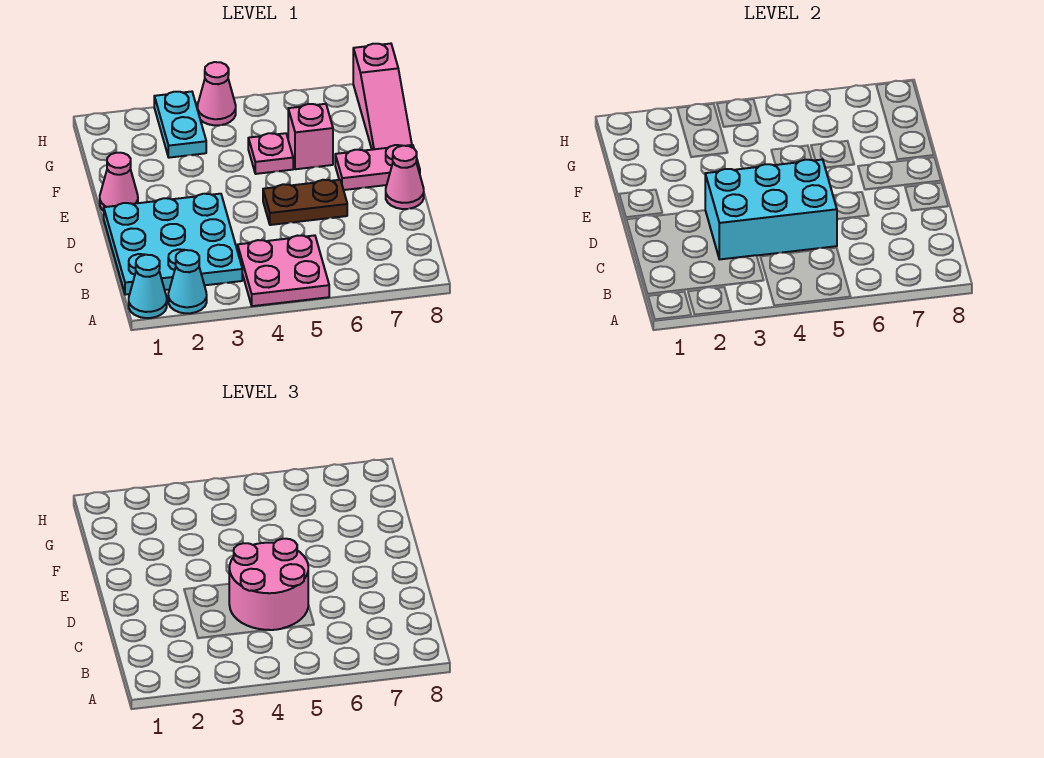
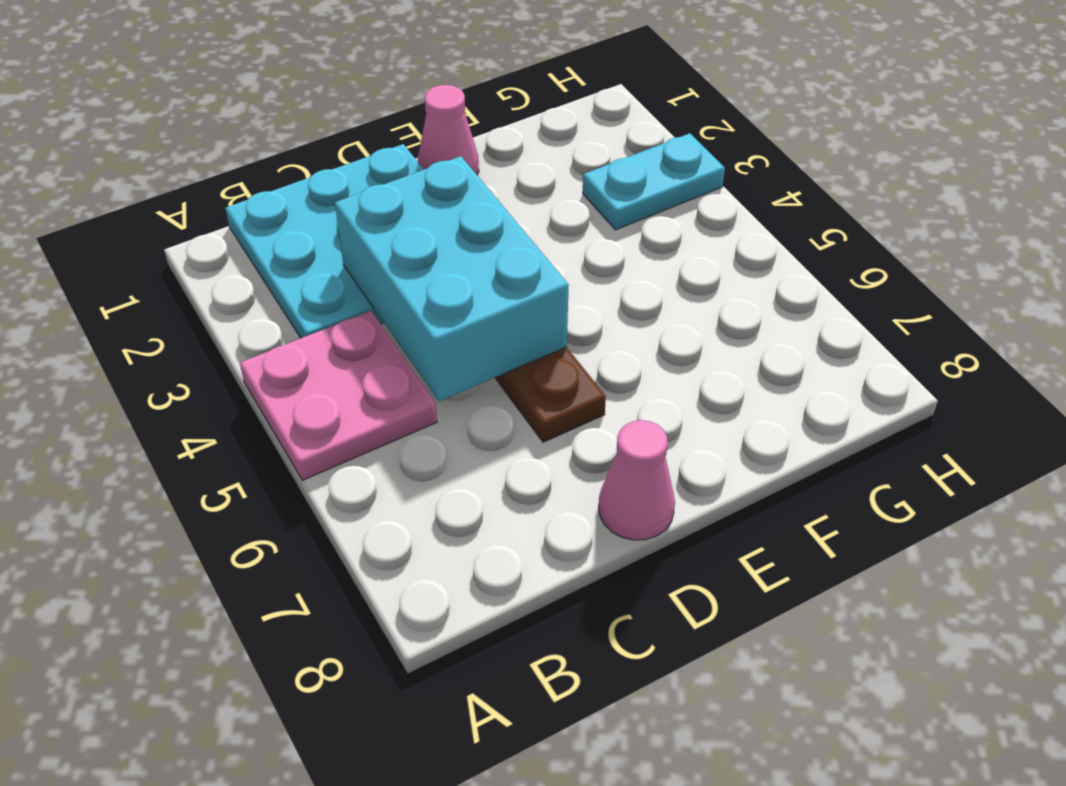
none -> cyan cone A1 level 1
none -> cyan cone A2 level 1
none -> pink plate E7:E8 level 1

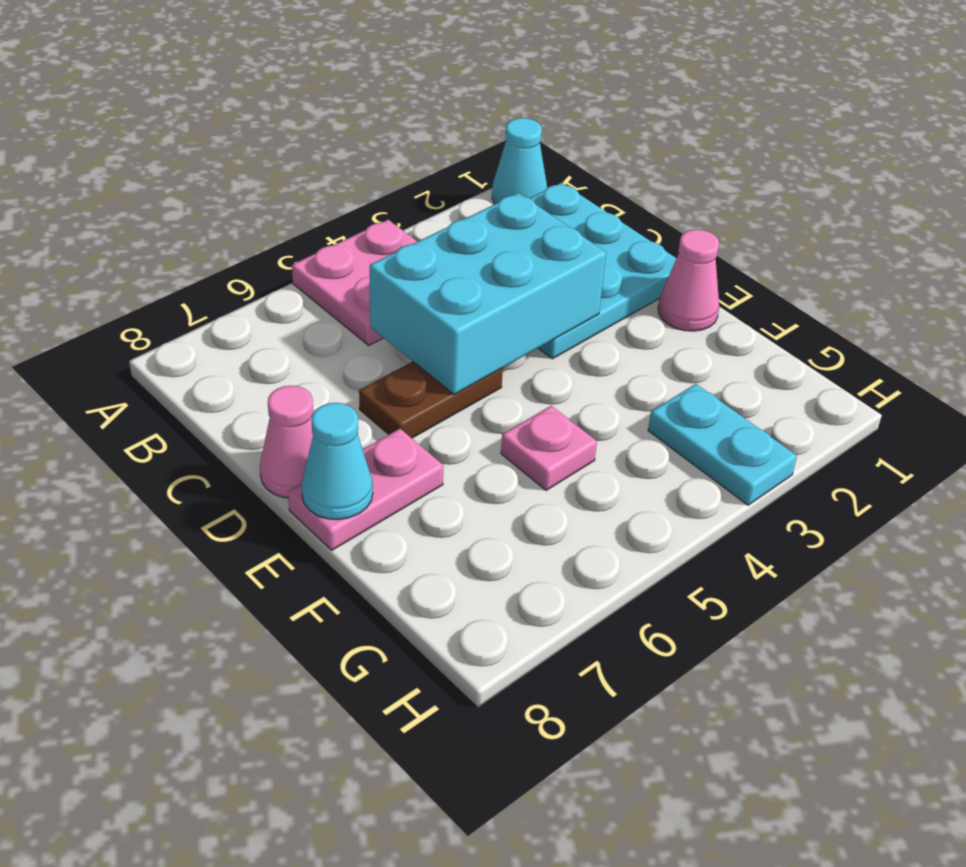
cyan cone E8 level 2 -> cyan cone A2 level 1
none -> pink brick F6 level 1
none -> pink slope F8:H8 level 1 top H
none -> pink cone H4 level 1

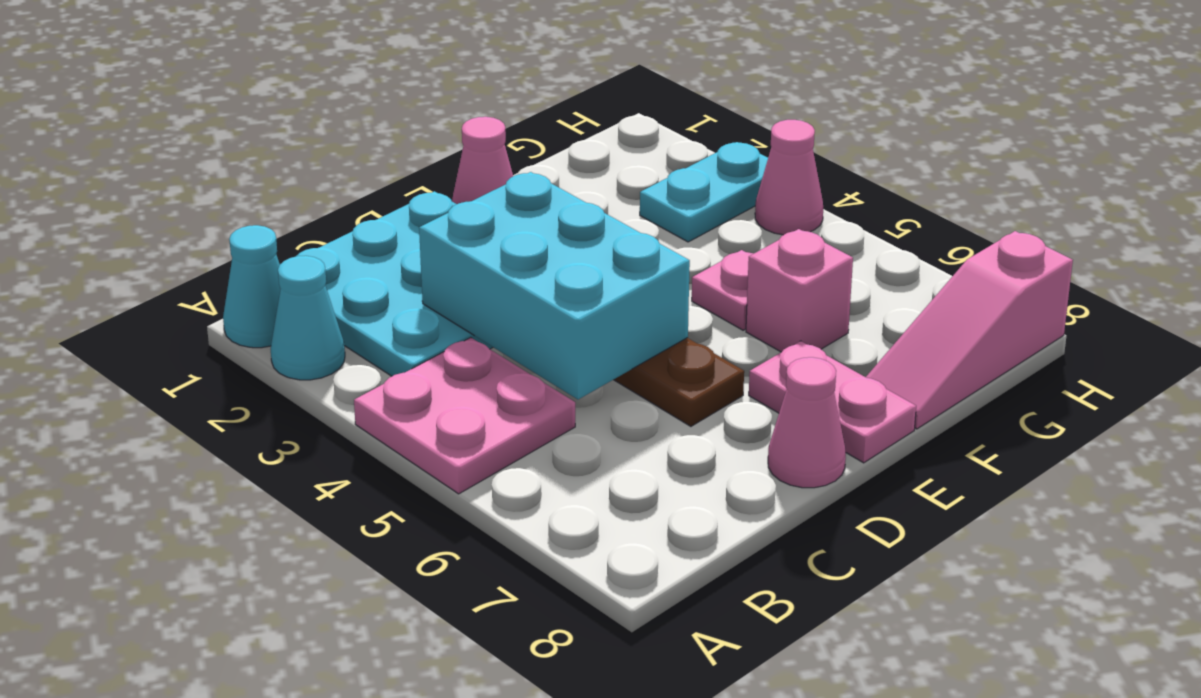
none -> pink round brick C4:D5 level 3

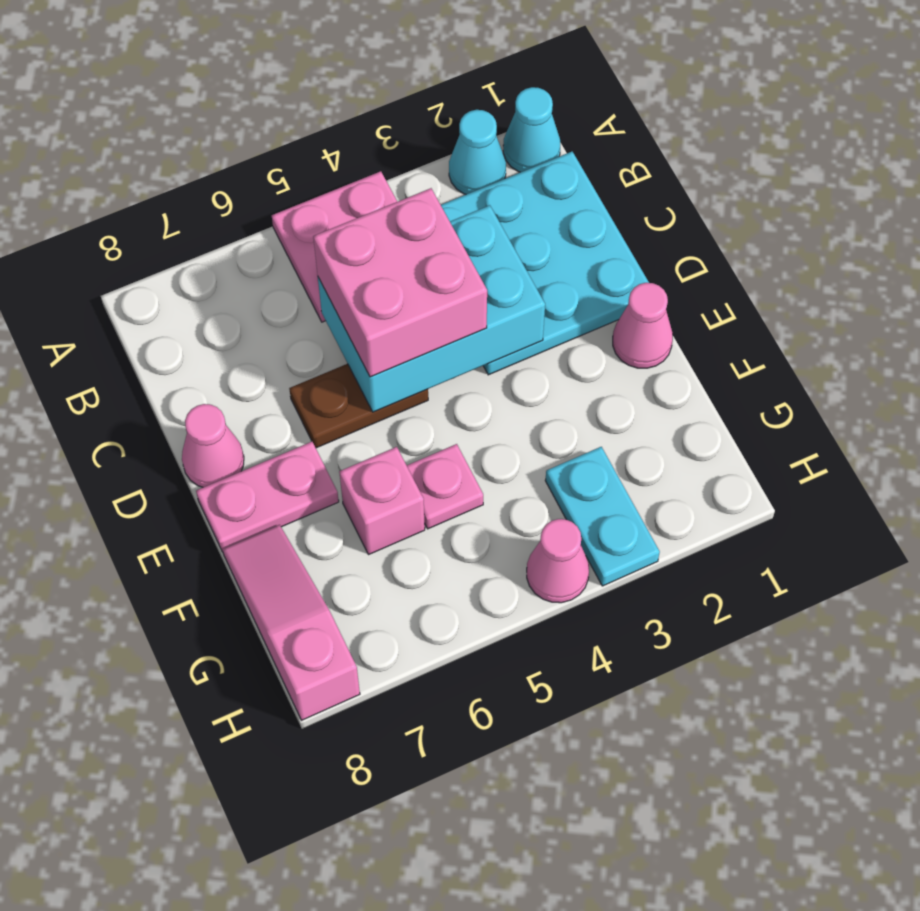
pink brick C4:D5 level 3 -> pink round brick C4:D5 level 3

